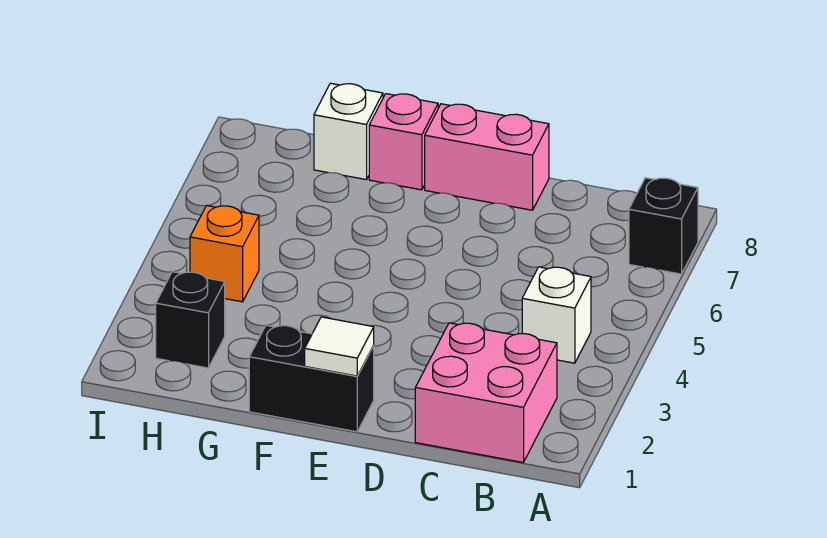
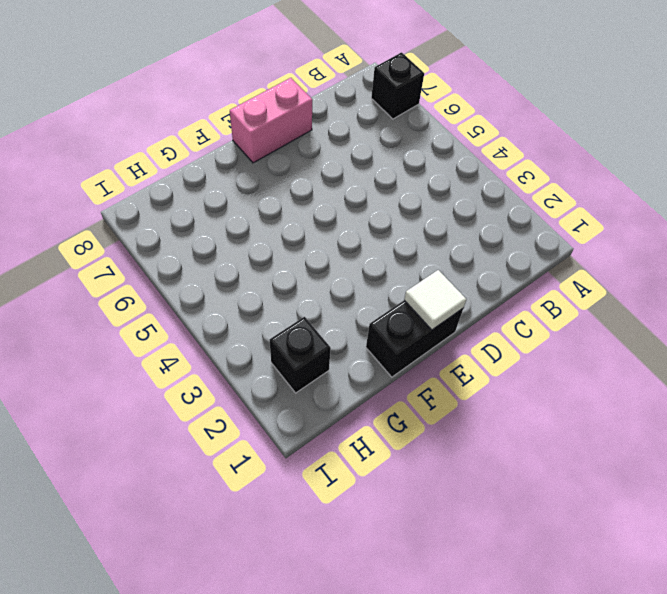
none -> pink brick B1:C2 level 1
none -> white brick B4 level 1

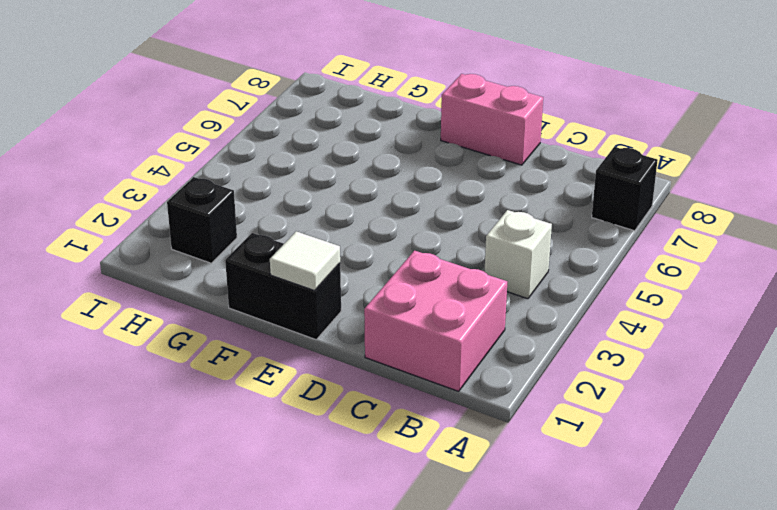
none -> pink brick F8 level 1
none -> white brick G8 level 1

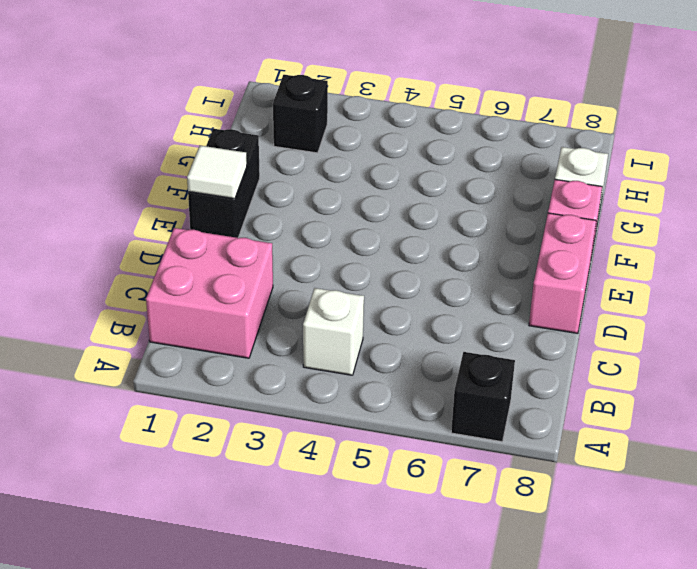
none -> orange brick H4 level 1

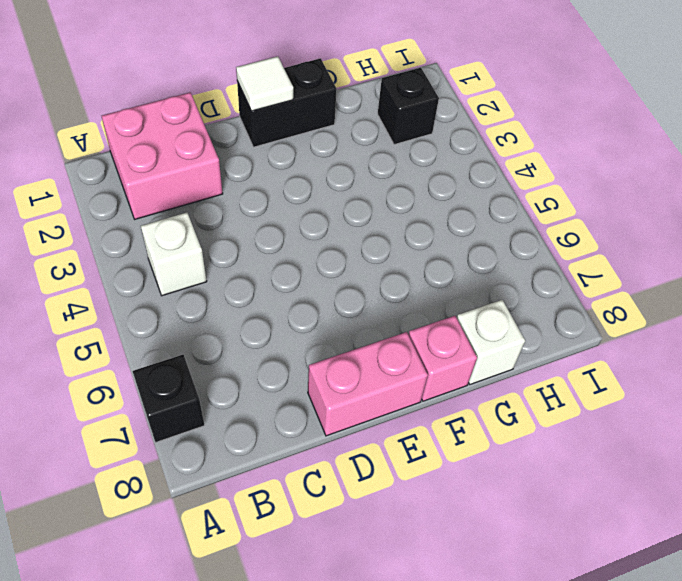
none -> orange brick H4 level 1

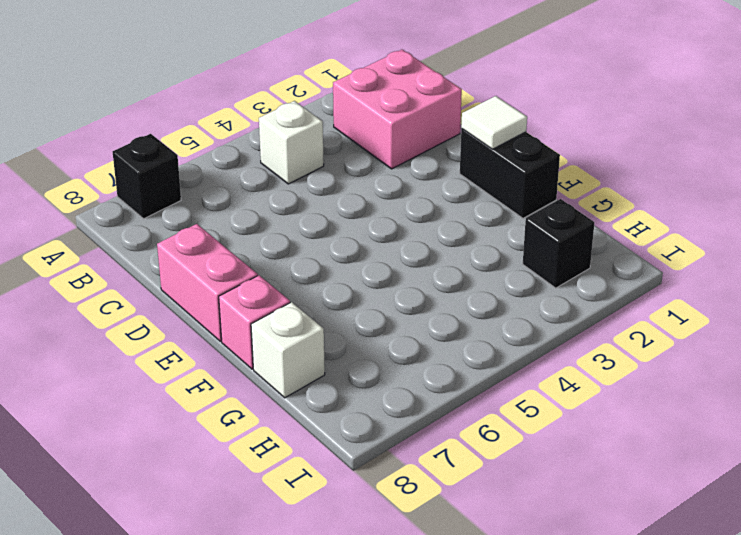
none -> orange brick H4 level 1

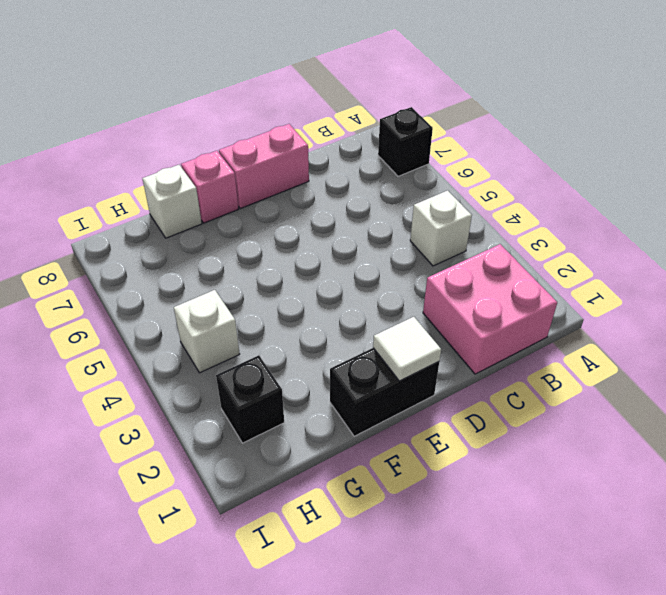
white brick H4 level 1 -> orange brick H4 level 1

